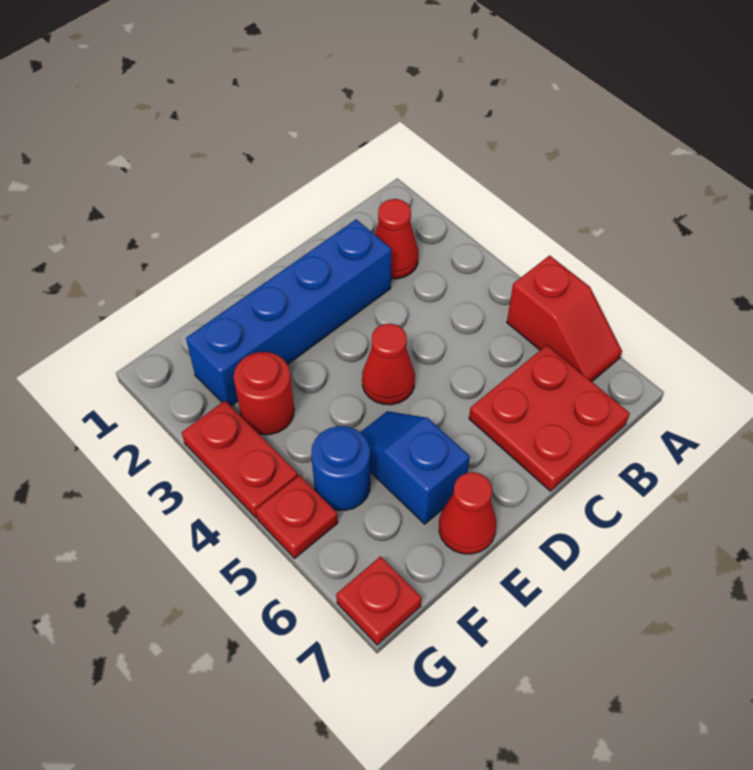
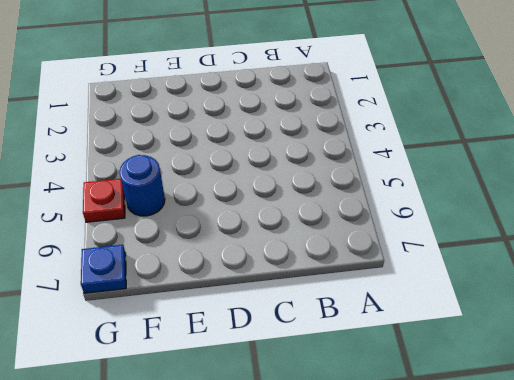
blue plate G7 level 1 -> red plate G7 level 1
none -> red slope A5:A6 level 1 top 5
none -> red cone B2 level 1
none -> red plate B6:C7 level 1

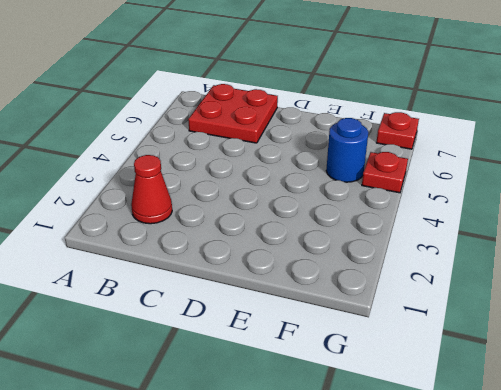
none -> red slope A5:A6 level 1 top 5
none -> blue brick C2:F2 level 1
none -> red cone D4 level 1

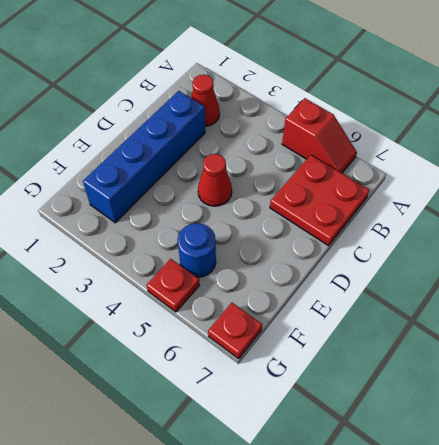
none -> blue slope E5:E6 level 1 top 6
none -> red cone E7 level 1
none -> red round brick F3 level 1

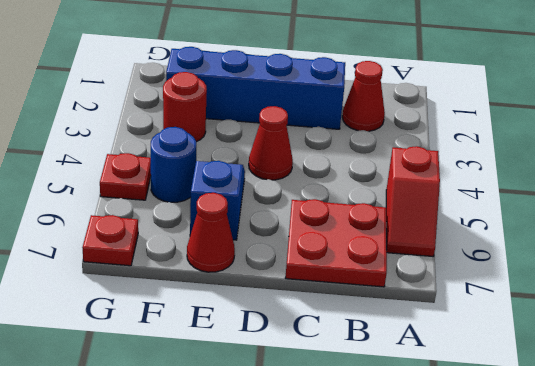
none -> red plate G3:G4 level 1

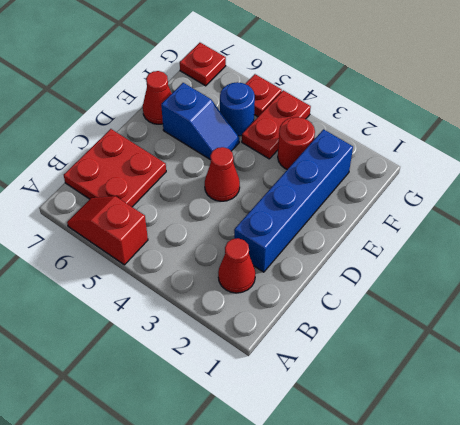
red plate F4:G4 level 1 -> red plate G3:G4 level 1

